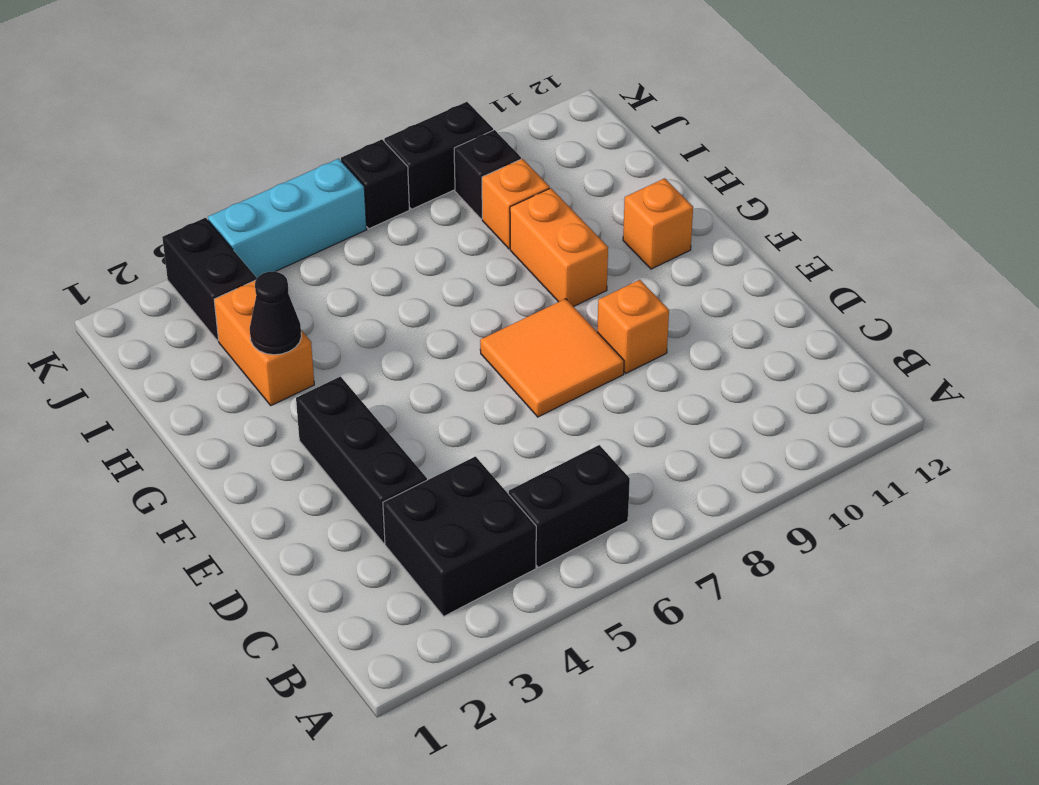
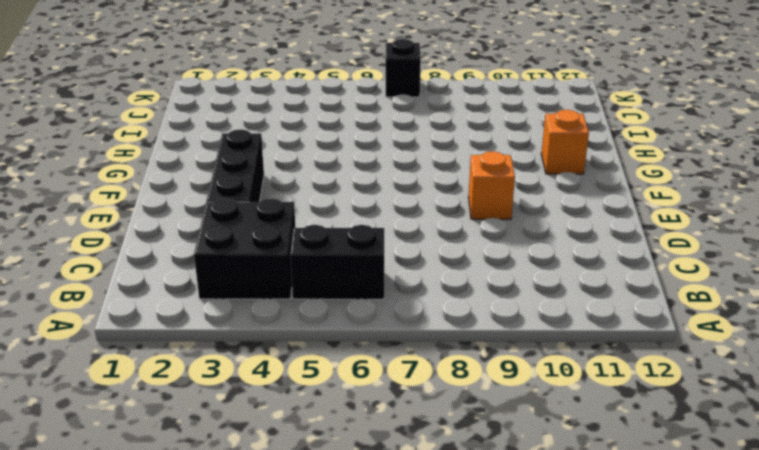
none -> orange tile E7:F8 level 1
none -> orange brick G9:H9 level 1
none -> orange brick H3:I3 level 1

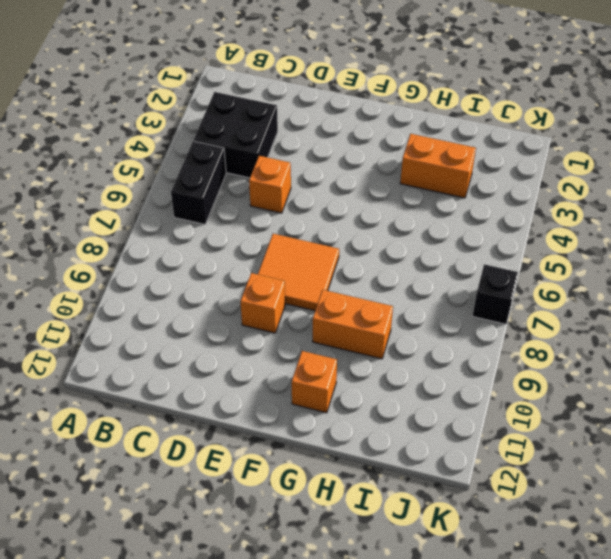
orange brick D5 level 1 -> orange brick I9 level 1
none -> black brick D3:F3 level 1
none -> black brick J3:K3 level 1
none -> black brick J9 level 1

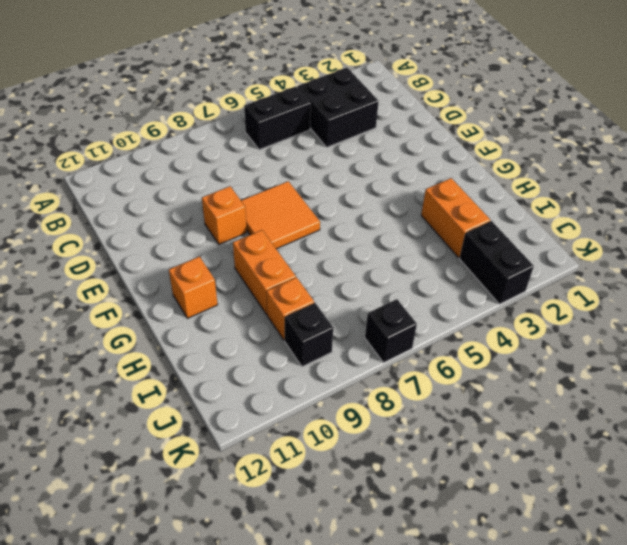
none -> black brick D3:F3 level 1
none -> cyan brick K4:K6 level 1
none -> black brick K8:K9 level 1

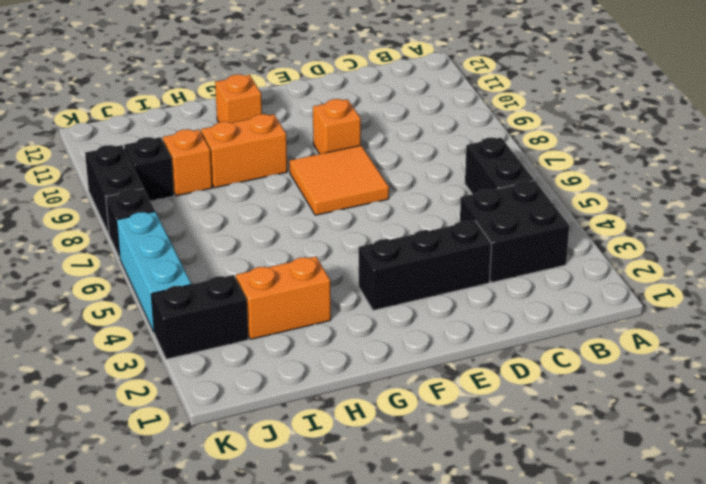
none -> black cone H3 level 2

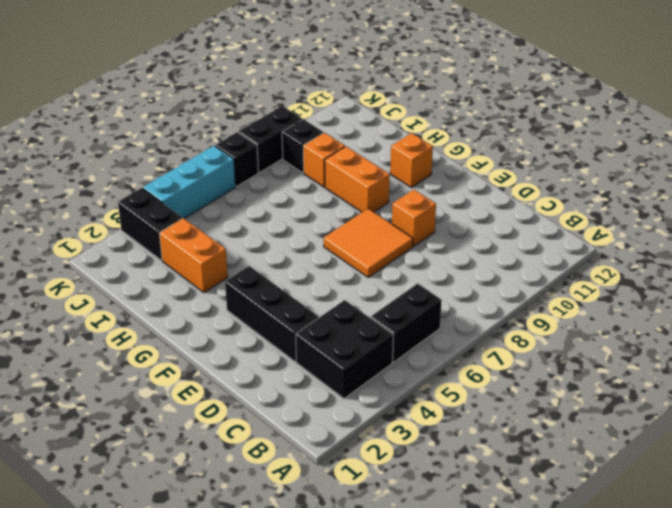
none -> black cone H3 level 2

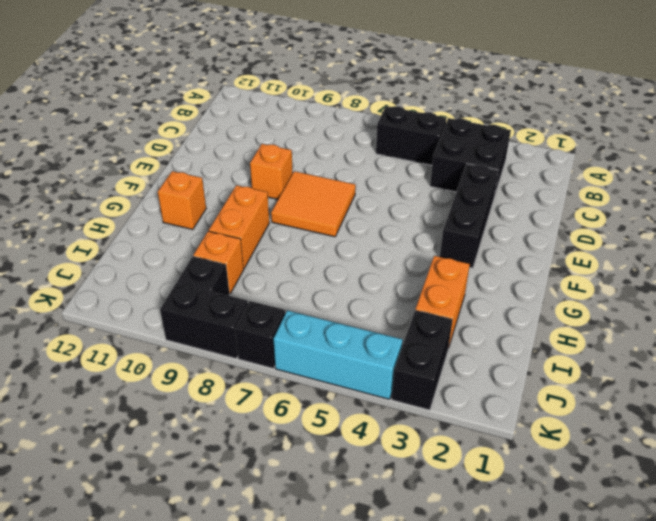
none -> black cone H3 level 2

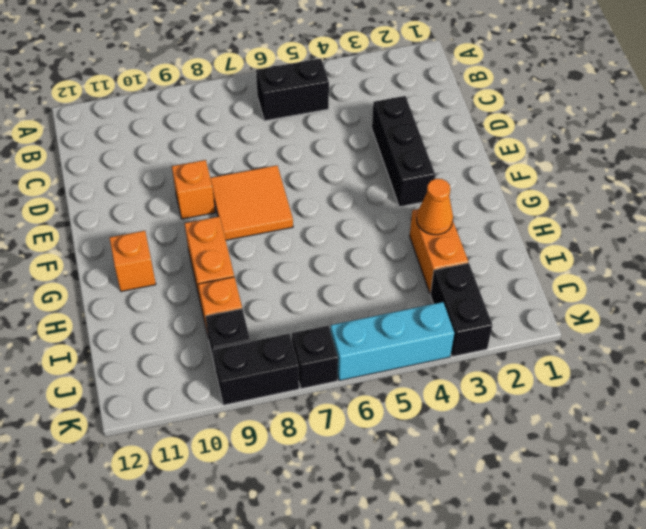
orange cone H3 level 2 -> black cone H3 level 2
none -> black brick B3:C4 level 1

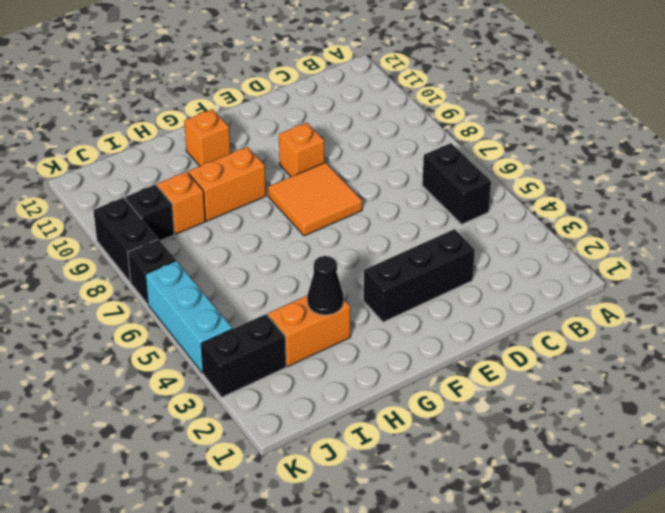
none -> black brick B3:C4 level 1

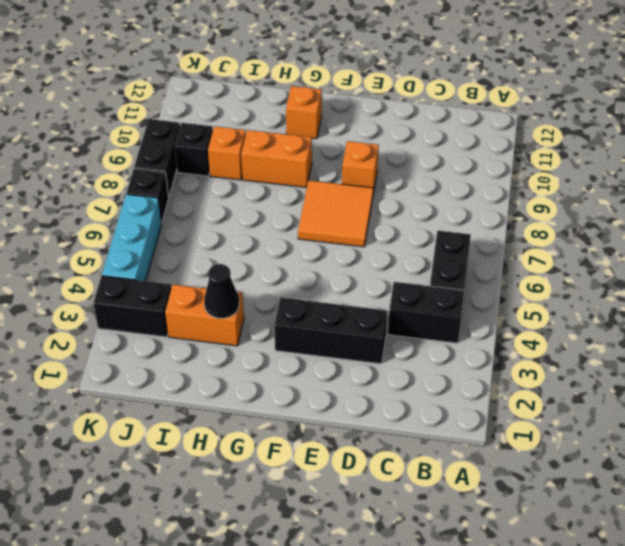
black brick B4:C4 level 1 -> black brick B3:C4 level 1

